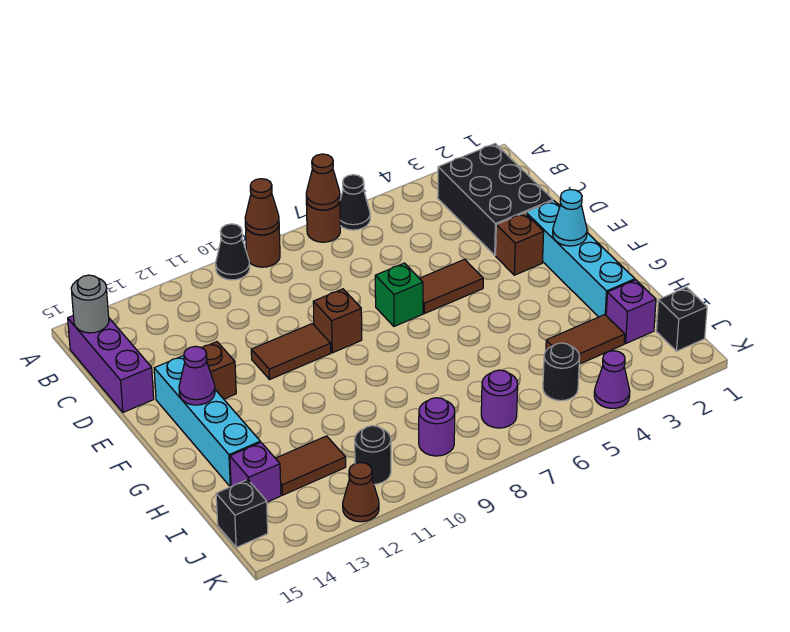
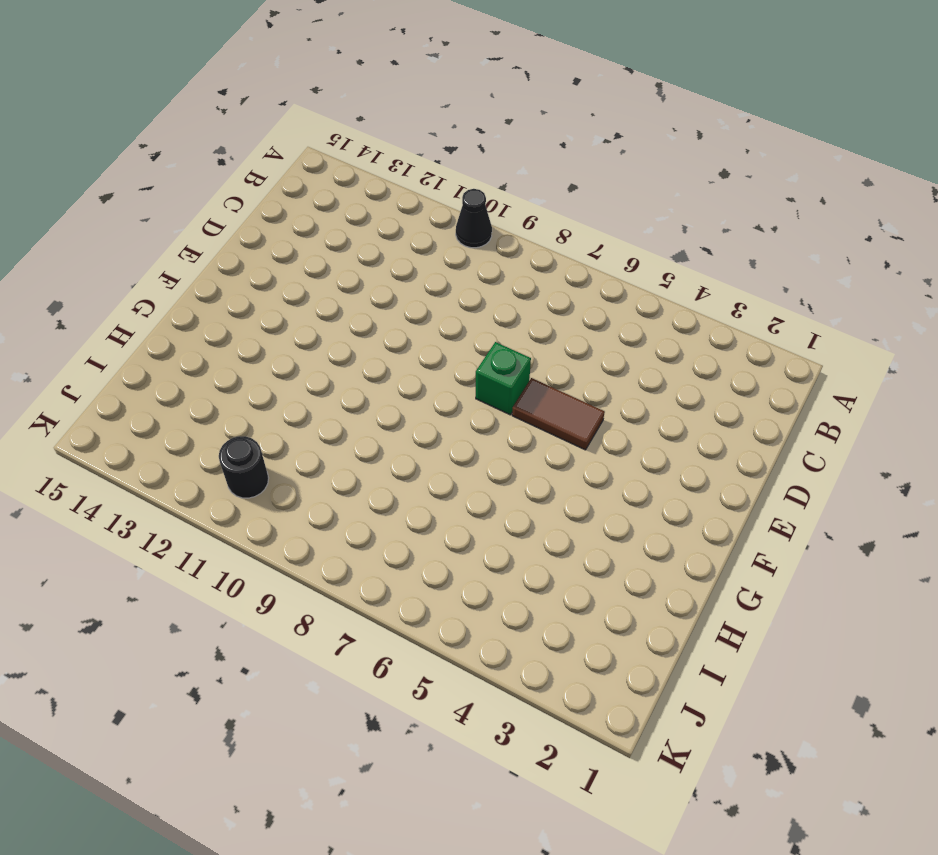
none -> black cone A6 level 1
none -> brown round brick A7 level 1
none -> brown round brick A9 level 1
none -> black brick B2:D3 level 1

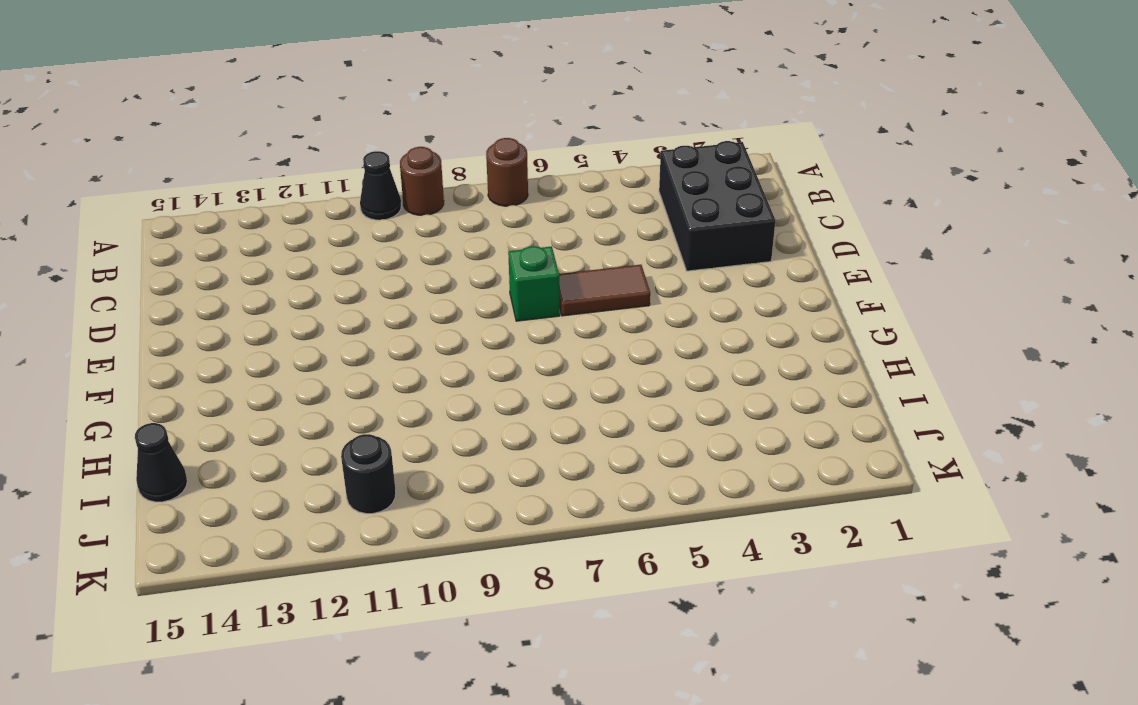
black cone I15 level 1 -> black cone A6 level 1
none -> purple brick B15:D15 level 1
none -> cyan brick E2:H2 level 1
none -> brown brick E3 level 1
none -> brown brick E9 level 1

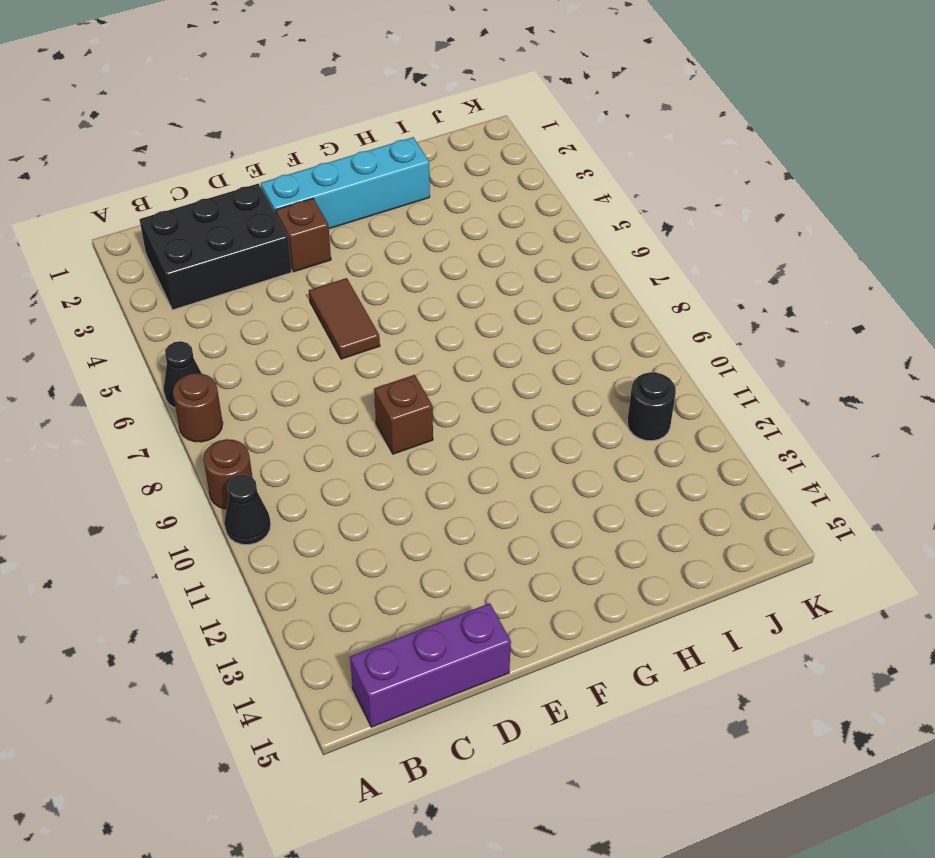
none -> green brick E7 level 1
none -> brown tile E10:E11 level 1
none -> brown brick E13 level 1
none -> cyan brick E14:H14 level 1

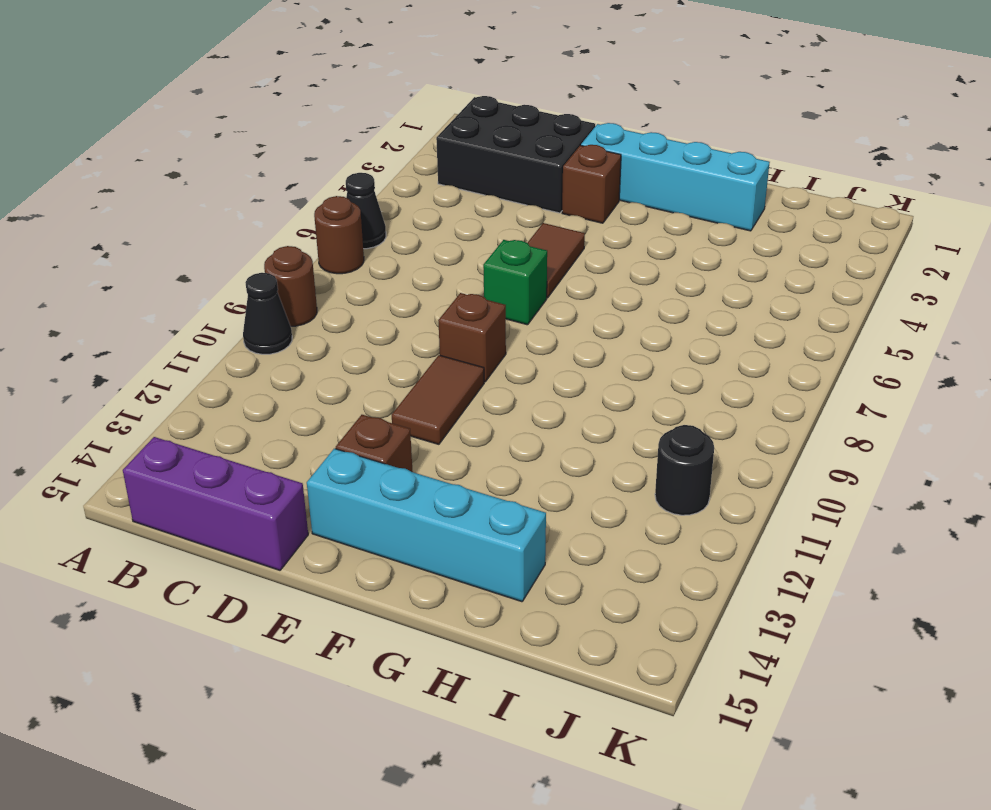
none -> purple brick I2 level 1
none -> brown tile I3:I4 level 1
none -> brown tile I12:I13 level 1
none -> purple brick I14 level 1

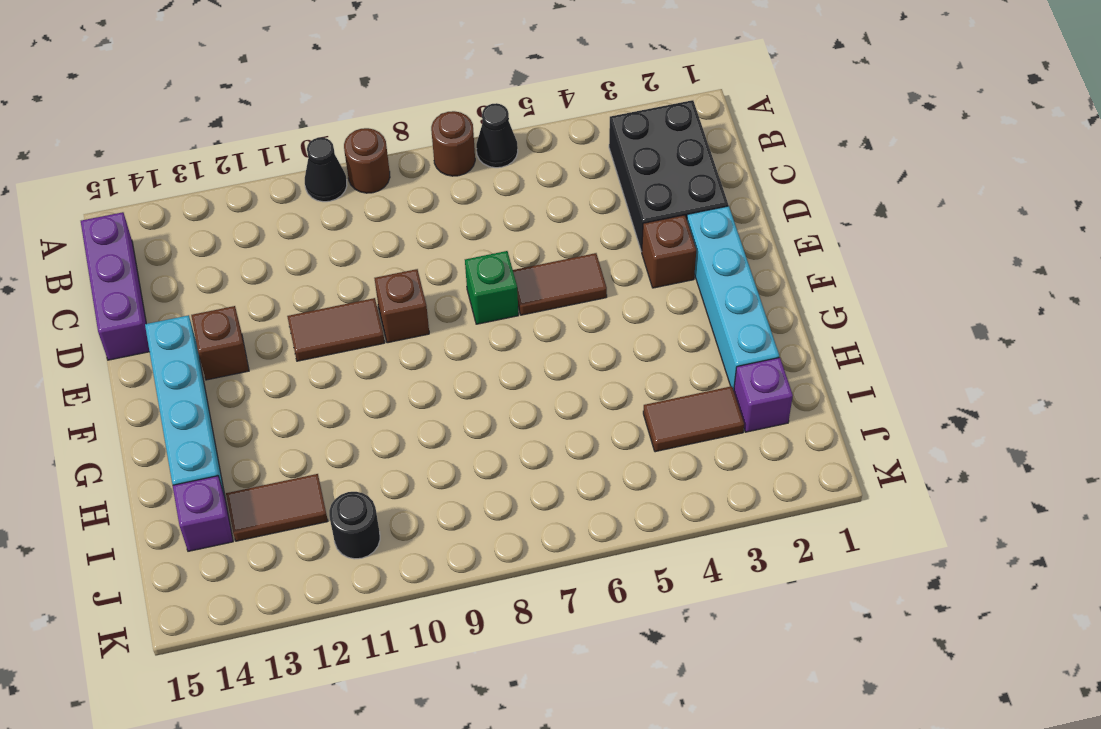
none -> black brick J1 level 1
none -> black round brick J5 level 1
none -> purple round brick J7 level 1
none -> purple round brick J9 level 1

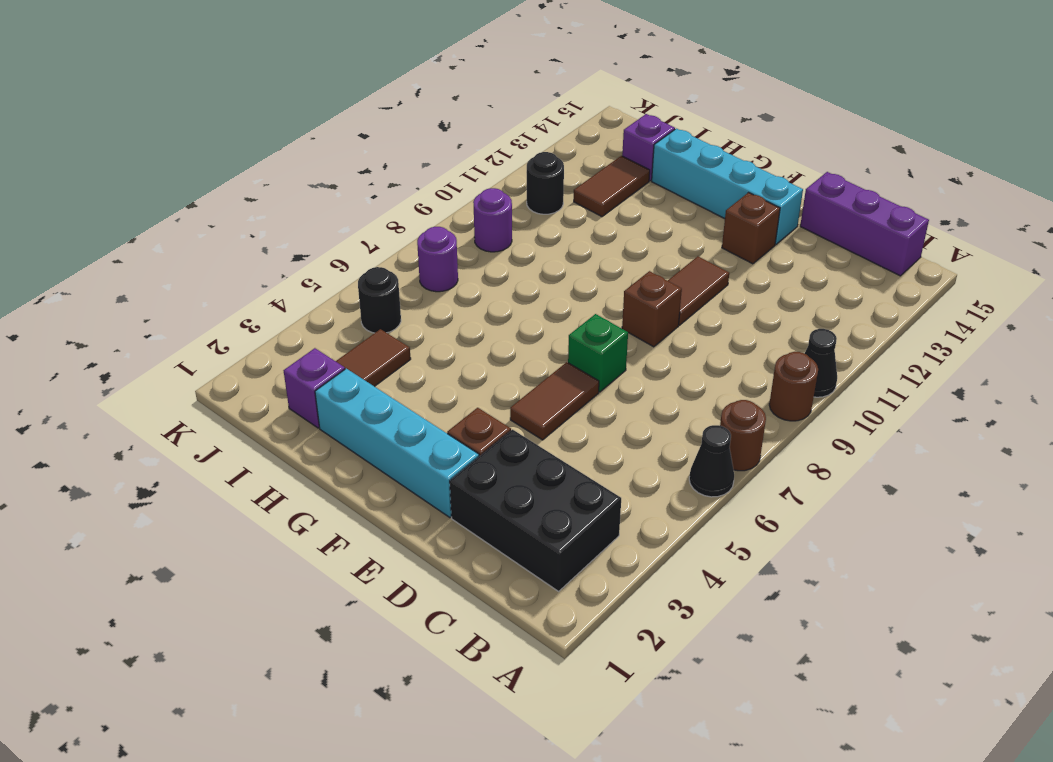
none -> black brick J1 level 1
none -> black brick J15 level 1
none -> purple cone K4 level 1
none -> brown cone K12 level 1

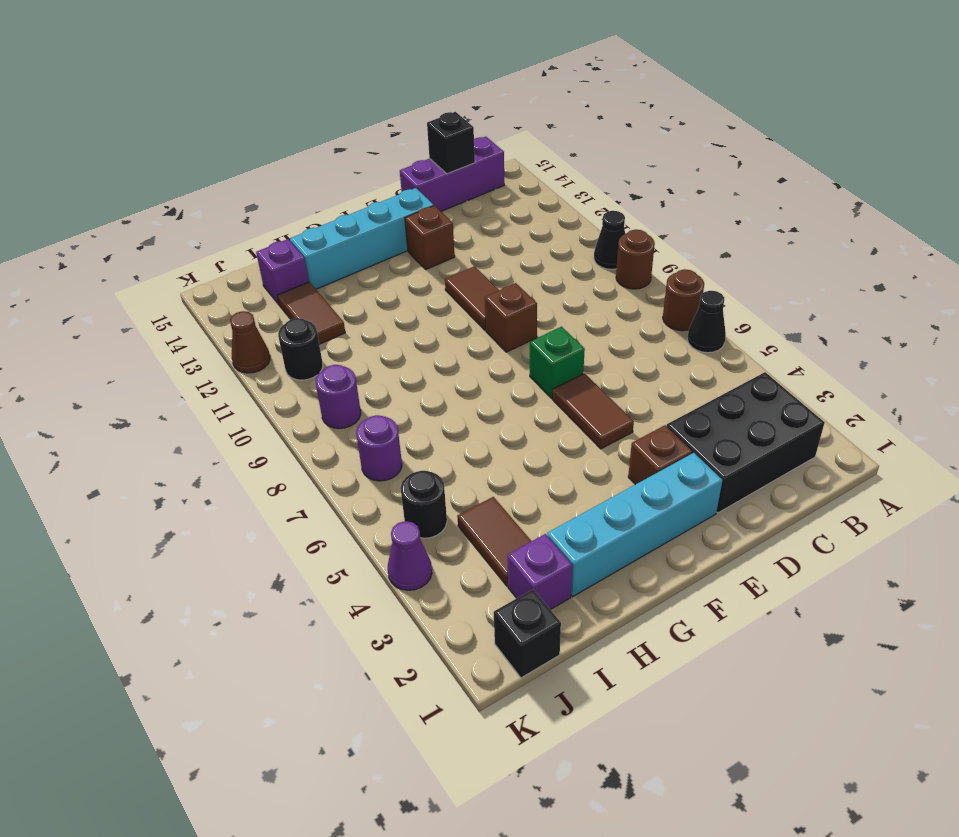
black brick C15 level 2 -> black brick J15 level 1
none -> brown cone A7 level 2
none -> brown cone A9 level 2
none -> grey round brick B15 level 2
none -> cyan cone F2 level 2

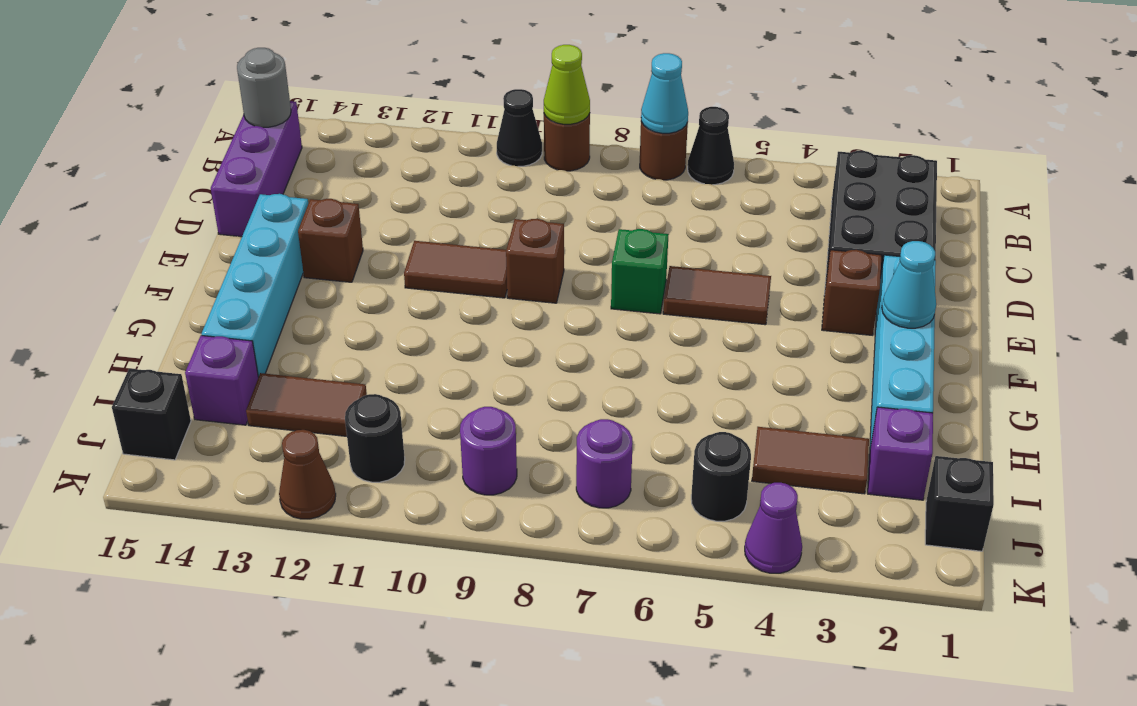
cyan cone A7 level 2 -> brown cone A7 level 2
lime cone A9 level 2 -> brown cone A9 level 2
none -> purple cone F14 level 2

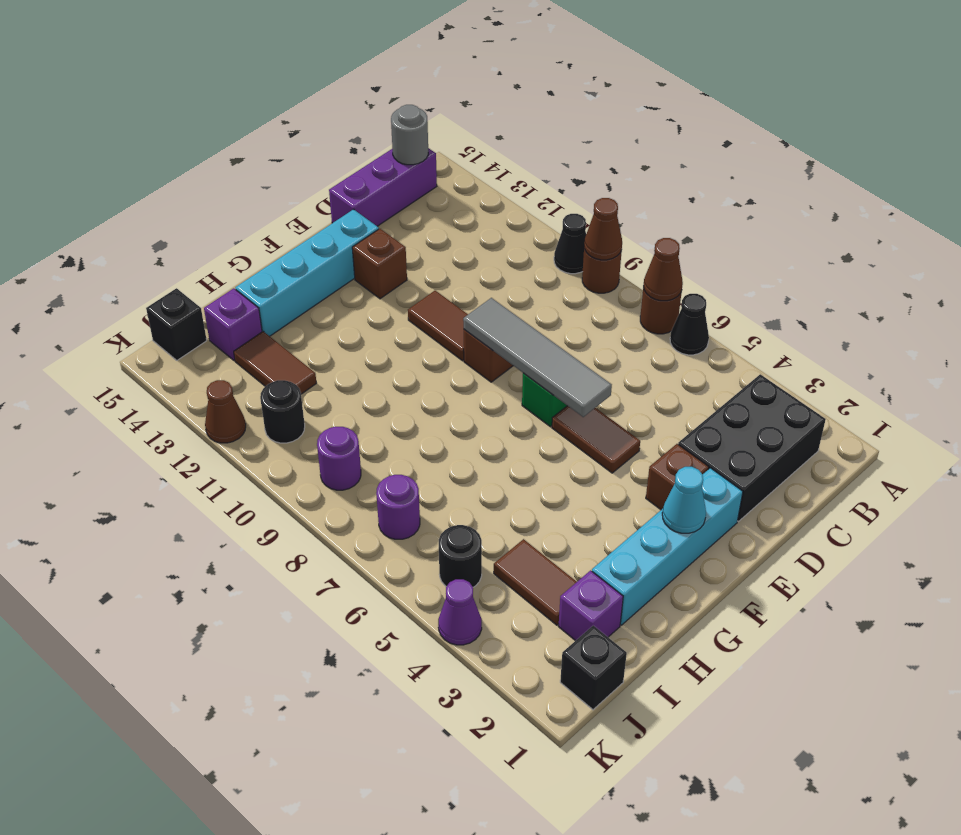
grey tile E6:E9 level 2 -> none
none -> purple cone F14 level 2

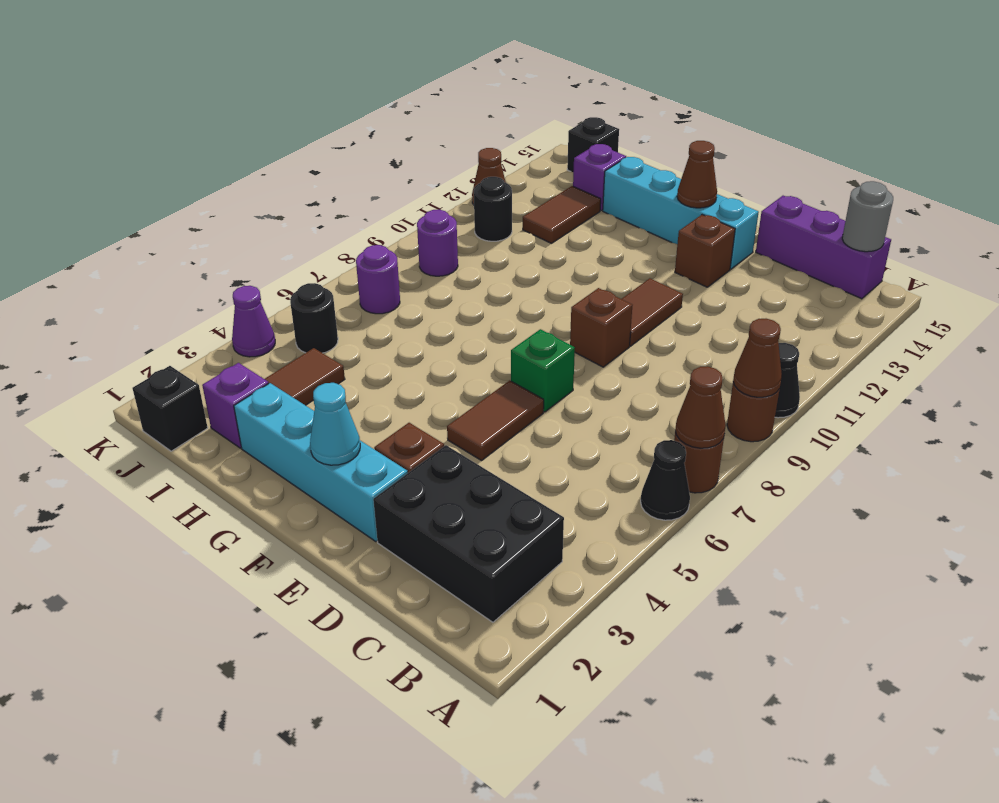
brown cone F14 level 2 -> purple cone F14 level 2

